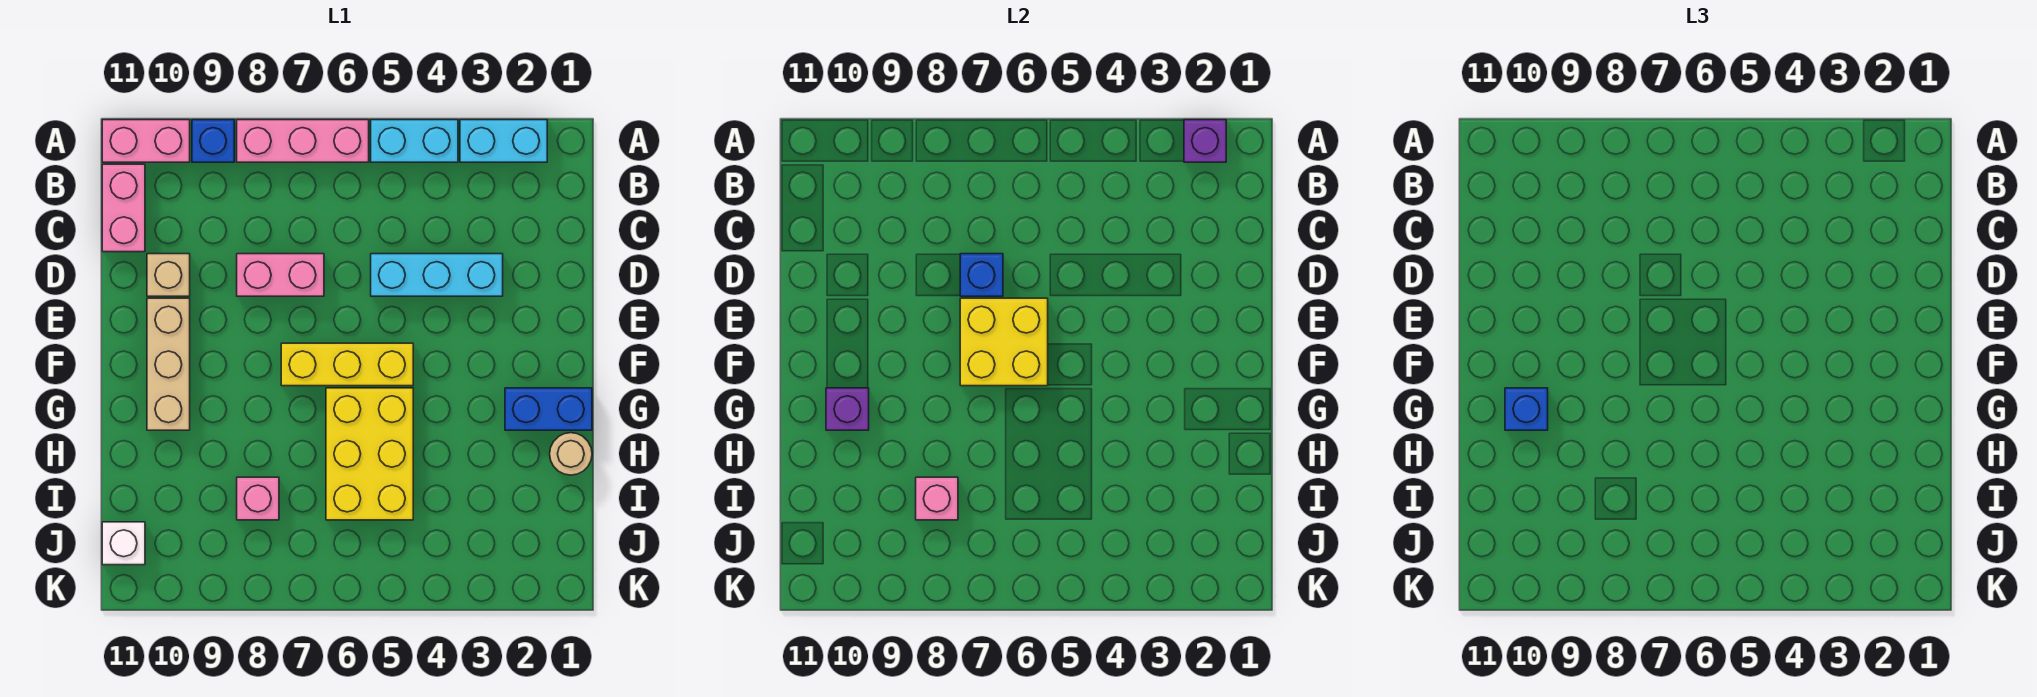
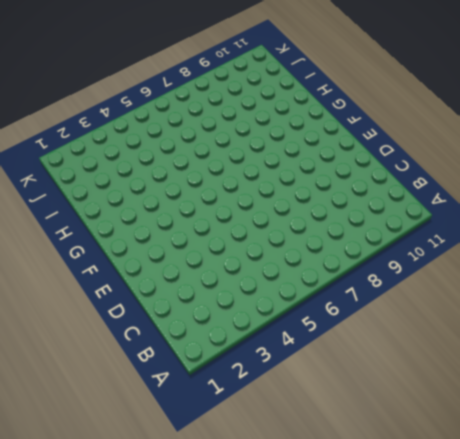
none -> cyan brick A2:A3 level 1
none -> cyan brick A4:A5 level 1
none -> pink brick A6:A8 level 1

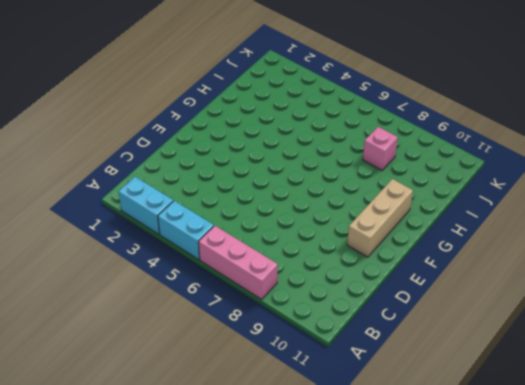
none -> blue brick A9 level 1
none -> pink brick A10:A11 level 1
none -> pink brick B11:C11 level 1

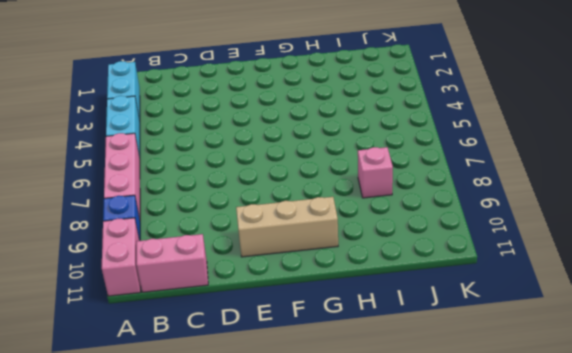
none -> cyan brick D3:D5 level 1
none -> pink brick D7:D8 level 1
none -> tan brick D10 level 1

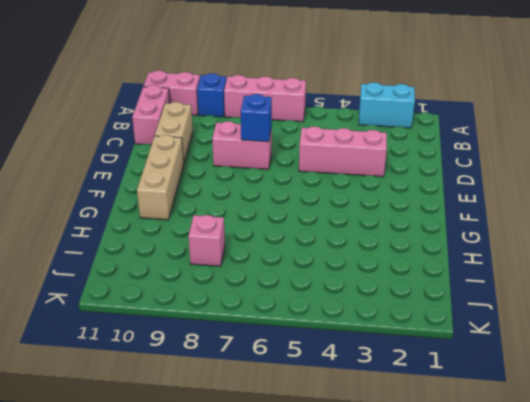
tan brick C10:D10 level 1 -> tan brick D10 level 1
pink brick D3:D5 level 1 -> cyan brick D3:D5 level 1
none -> cyan brick A4:A5 level 1
none -> yellow brick F5:F7 level 1
none -> blue brick G1:G2 level 1

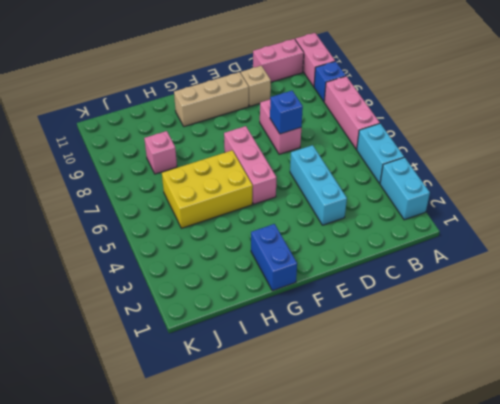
pink brick F5:F7 level 1 -> yellow brick F5:F7 level 1
none -> tan round brick H1 level 1
none -> white brick J11 level 1
none -> purple brick A2 level 2

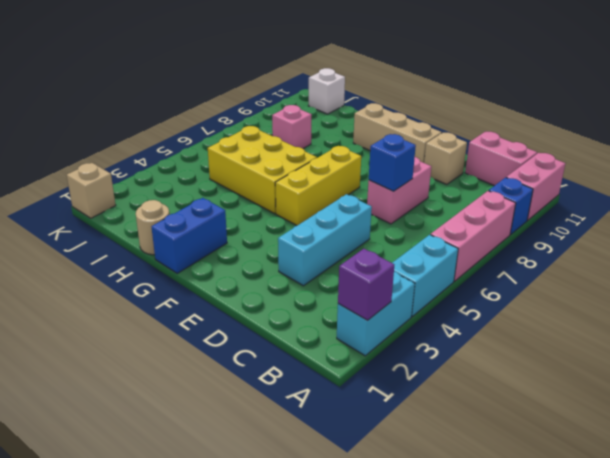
tan brick K1 level 1 -> none
none -> yellow brick E6:F7 level 2
none -> purple brick G10 level 2
none -> pink brick I8 level 2

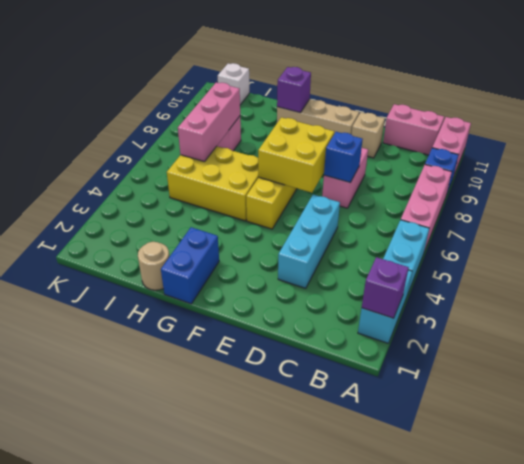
pink brick I6:I8 level 2 -> pink brick I8 level 2
none -> blue brick G10 level 3

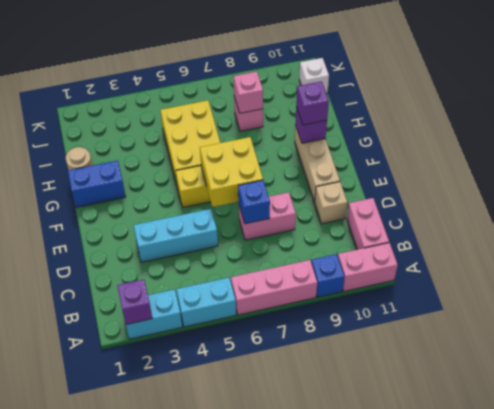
purple brick G10 level 3 -> blue brick G10 level 3

